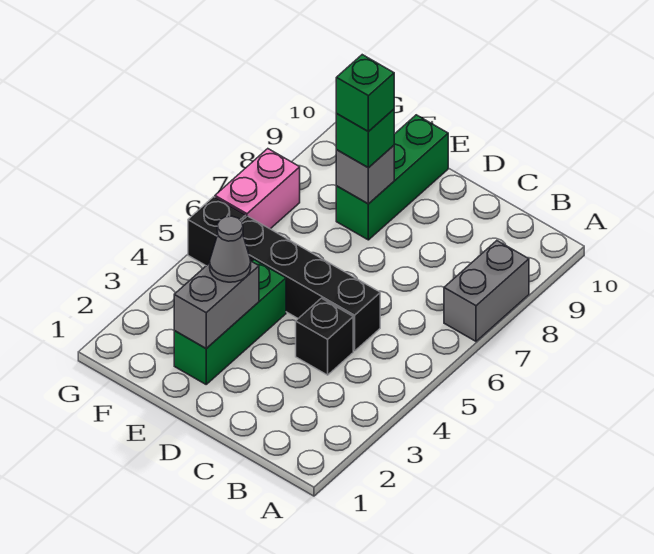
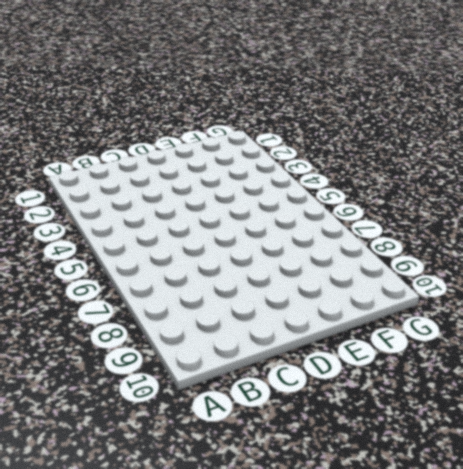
none -> grey brick A7:A8 level 1
none -> black brick C4 level 1
none -> black brick C5:F5 level 1

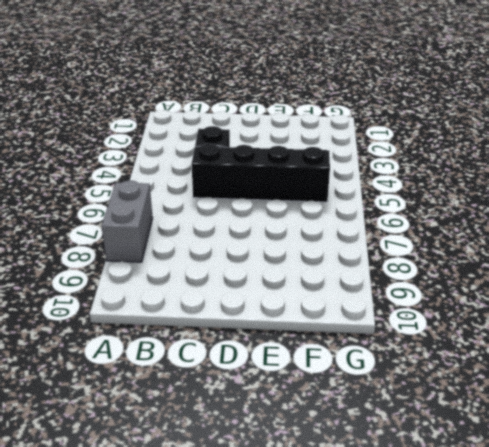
none -> green brick E2:E4 level 1
none -> green brick E8:E10 level 1
none -> black brick G5 level 1

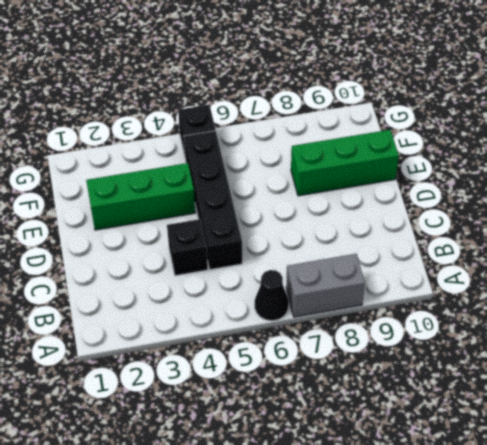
black cone A6 level 1 -> none
none -> pink brick G6:G7 level 1
none -> grey brick E2:E3 level 2
none -> grey brick E8 level 2

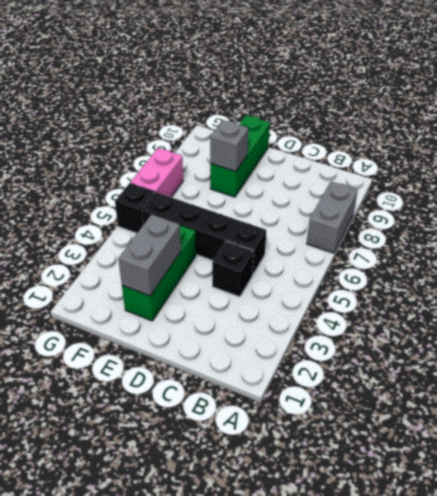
none -> grey cone E3 level 3
none -> green brick E8 level 3
none -> green brick E8 level 4

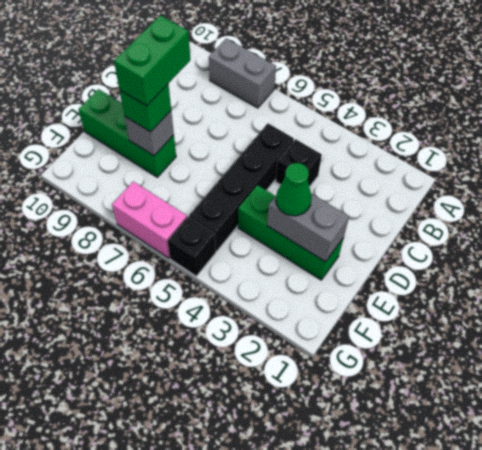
green brick D8:E8 level 4 -> green brick E8 level 4
green cone E3 level 3 -> grey cone E3 level 3

